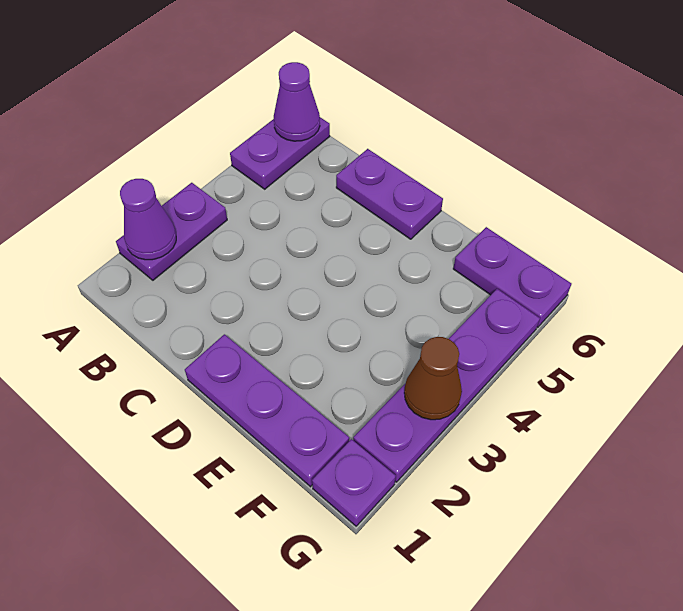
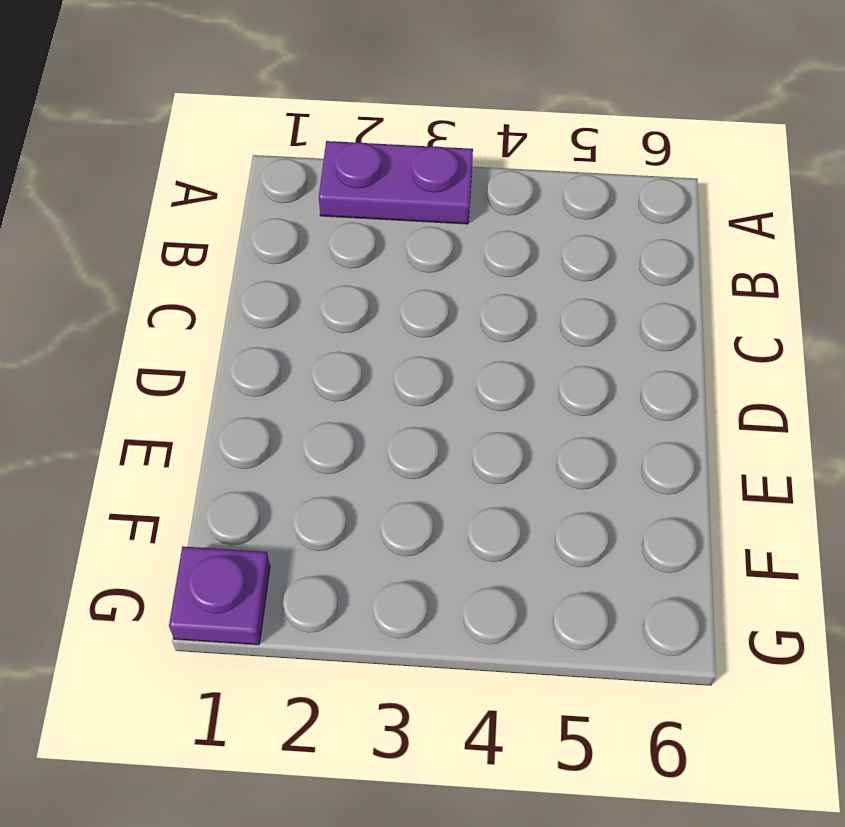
none -> purple plate A5:A6 level 1
none -> purple plate C6:D6 level 1

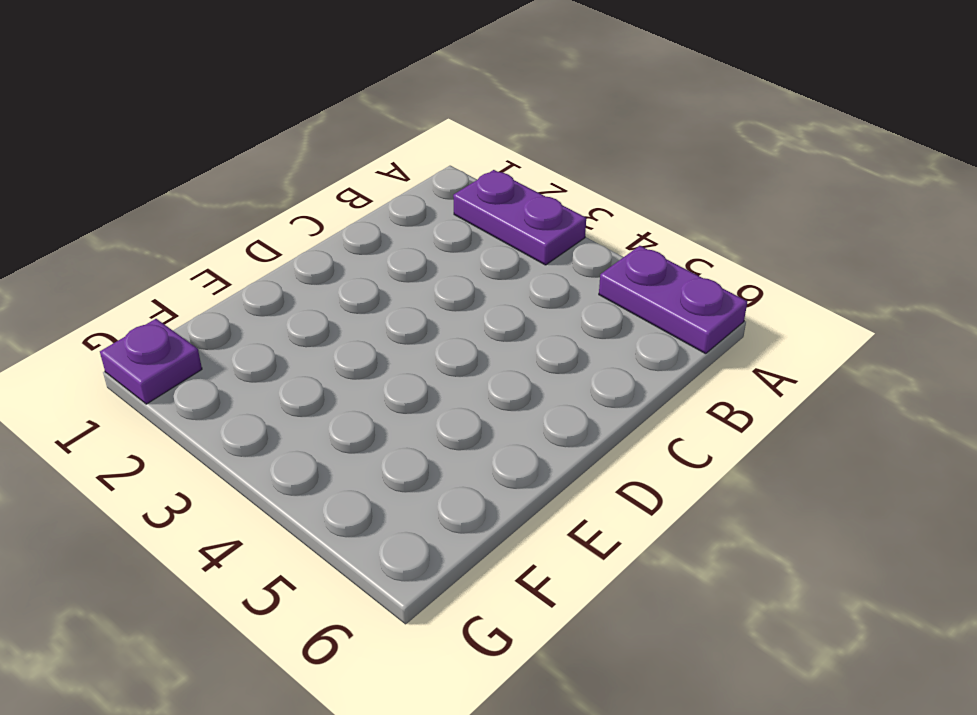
none -> purple plate C6:D6 level 1
none -> purple plate D1:F1 level 1

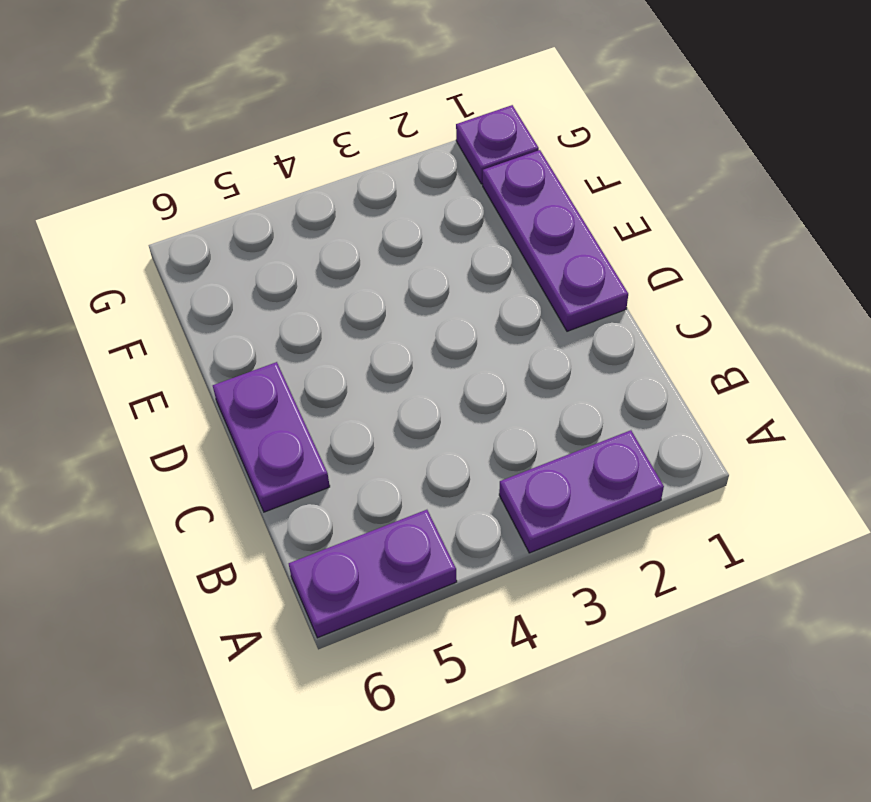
none -> purple plate F6:G6 level 1
none -> purple plate G2:G5 level 1

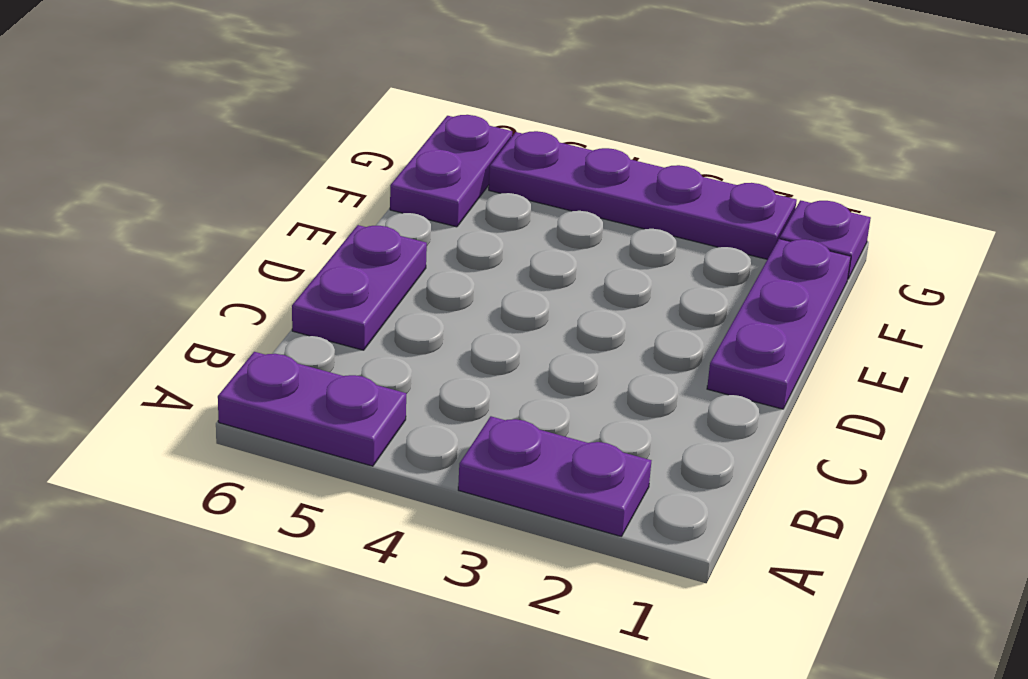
none -> purple cone A2 level 2
none -> purple cone A6 level 2

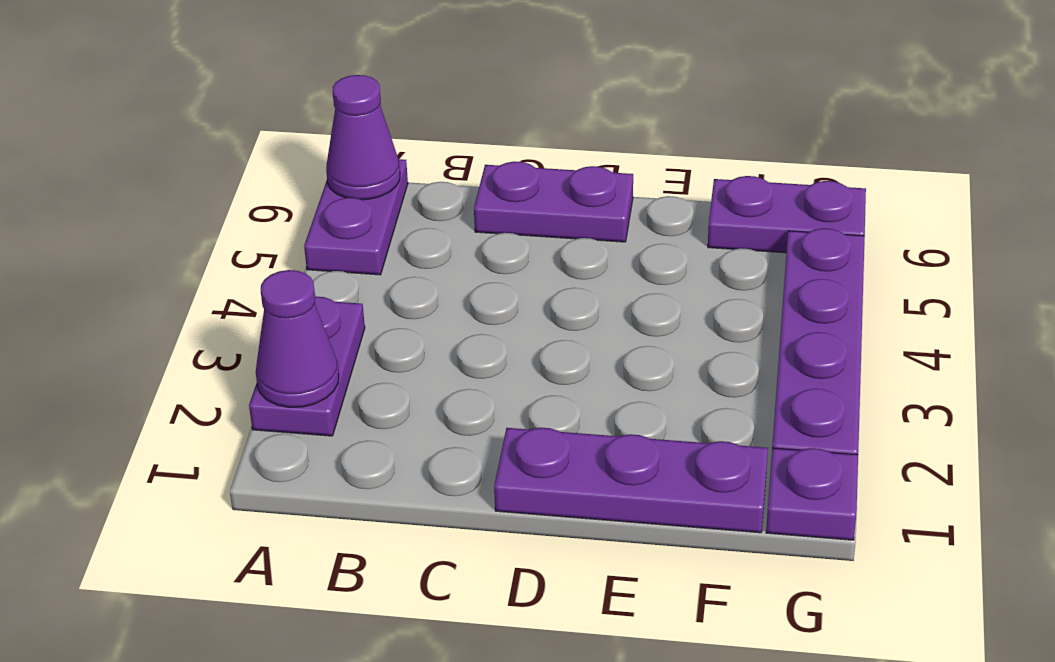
none -> brown cone G3 level 2

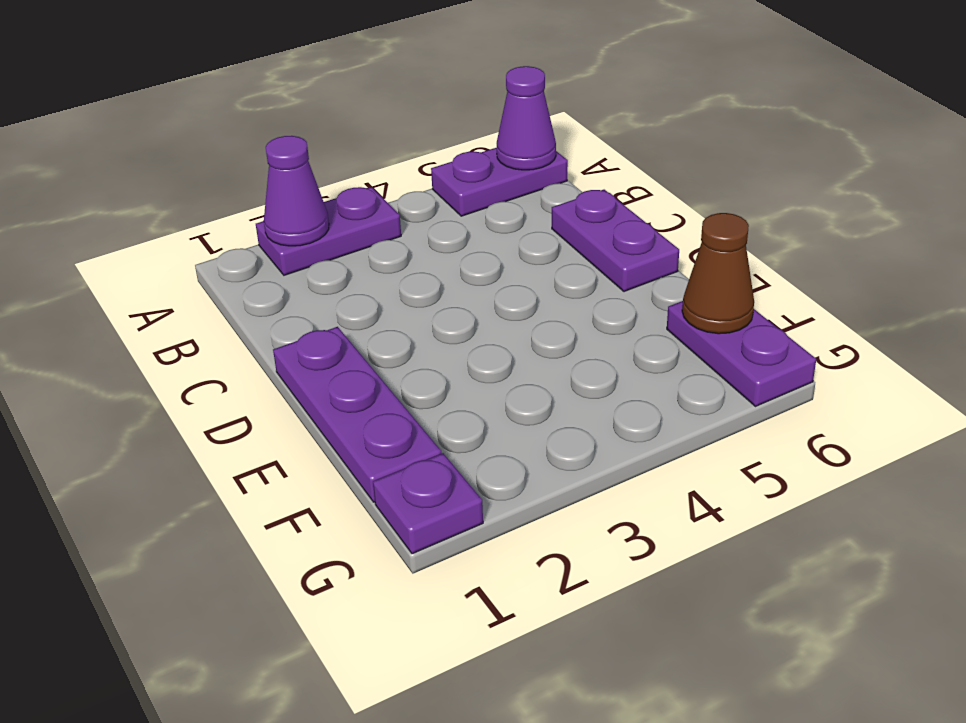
brown cone F6 level 2 -> brown cone G3 level 2
none -> purple plate G2:G5 level 1

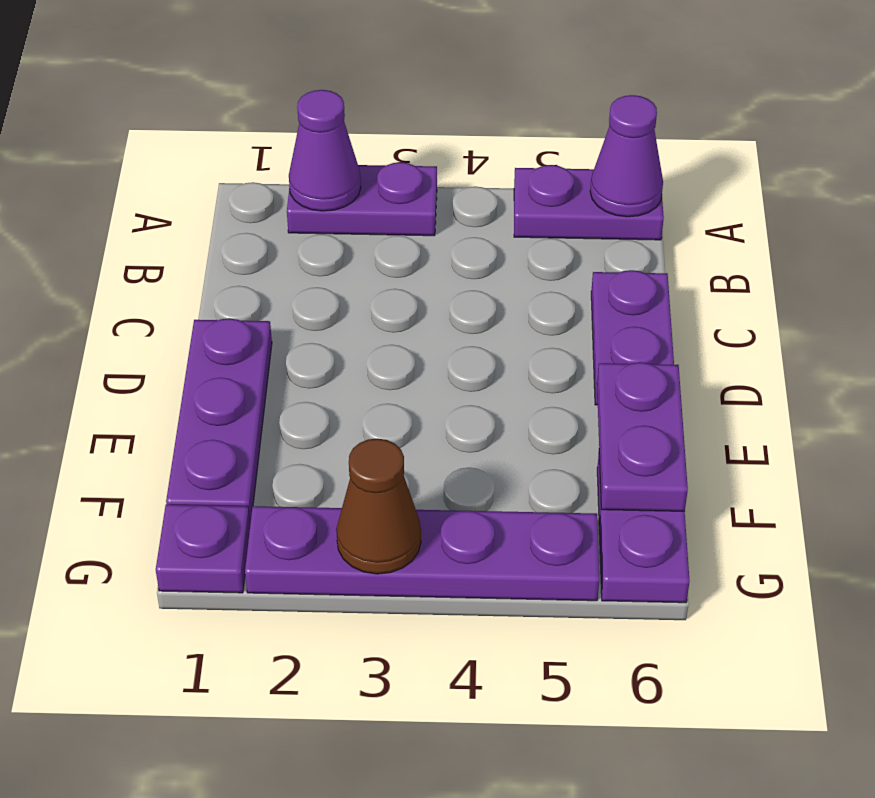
purple plate E6:F6 level 2 -> none

